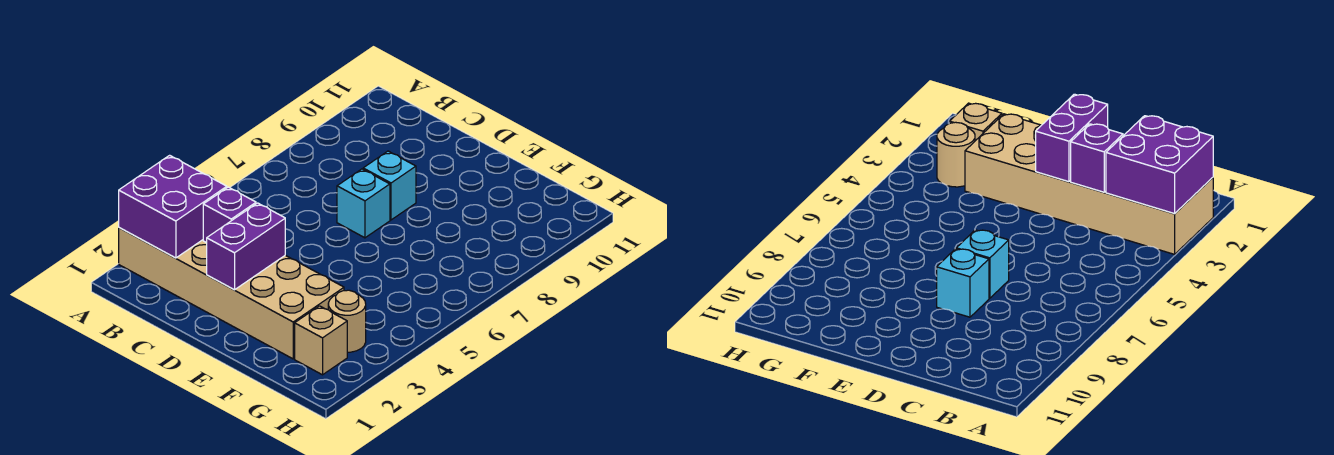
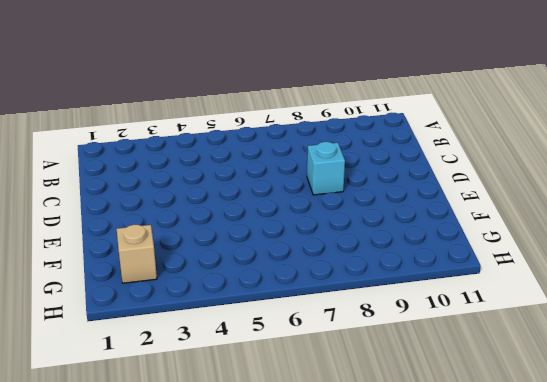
none -> tan brick A2:F3 level 1
none -> cyan brick D7 level 1

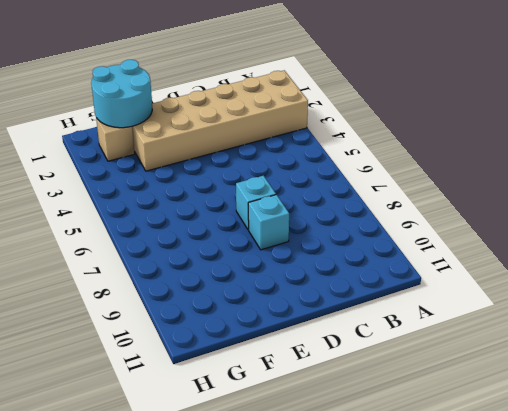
cyan round brick F1:G2 level 2 -> none
none -> tan round brick G3 level 1
none -> purple brick A2:B3 level 2

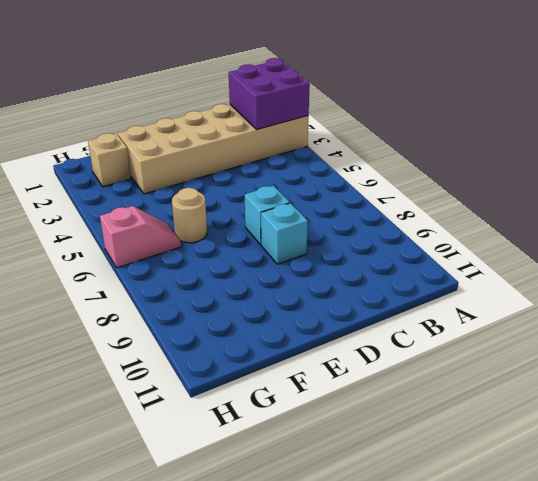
tan round brick F6 level 1 -> tan round brick G3 level 1
pink slope G6:H6 level 1 top H -> none
none -> purple brick C3 level 2
none -> purple brick D2:D3 level 2

